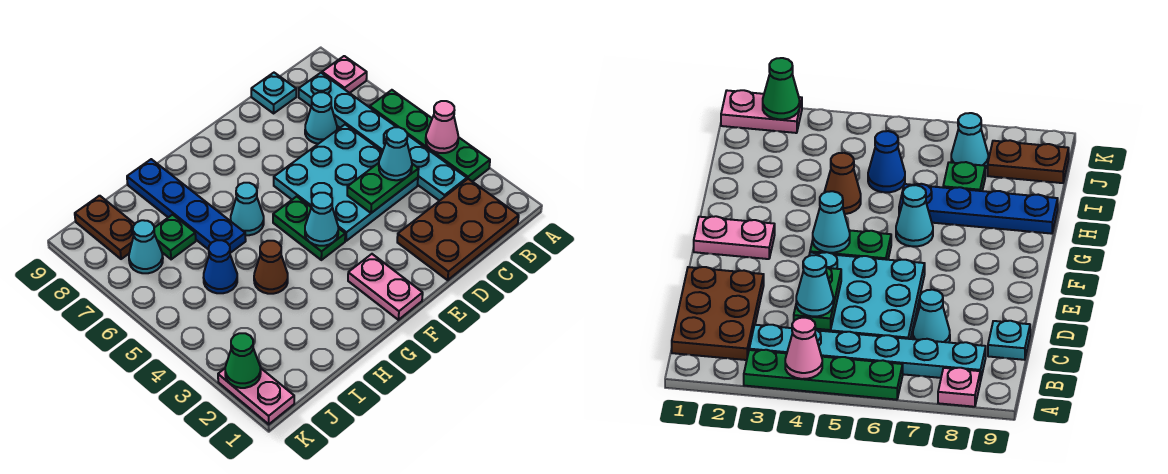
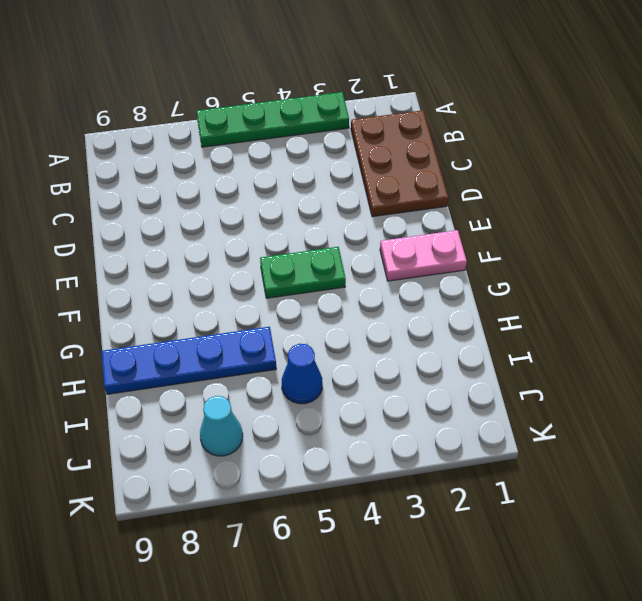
none -> pink plate A8 level 1
none -> cyan plate B3:B8 level 1
none -> cyan plate C4:E6 level 1

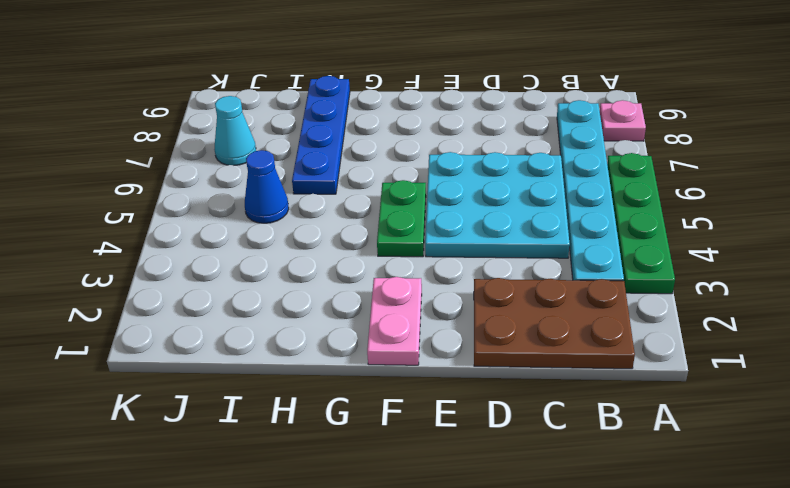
none -> cyan cone C7 level 1
none -> cyan plate C9 level 1
none -> cyan cone G6 level 1

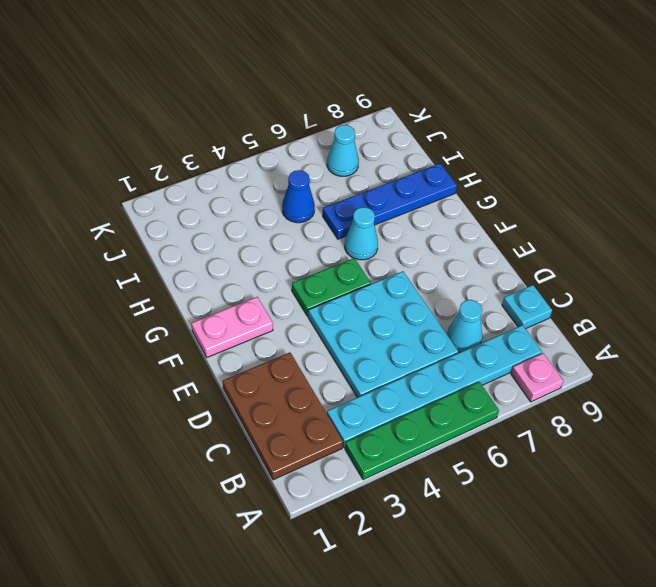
none -> brown cone H4 level 1
none -> green plate I7 level 1
none -> brown plate J8:J9 level 1

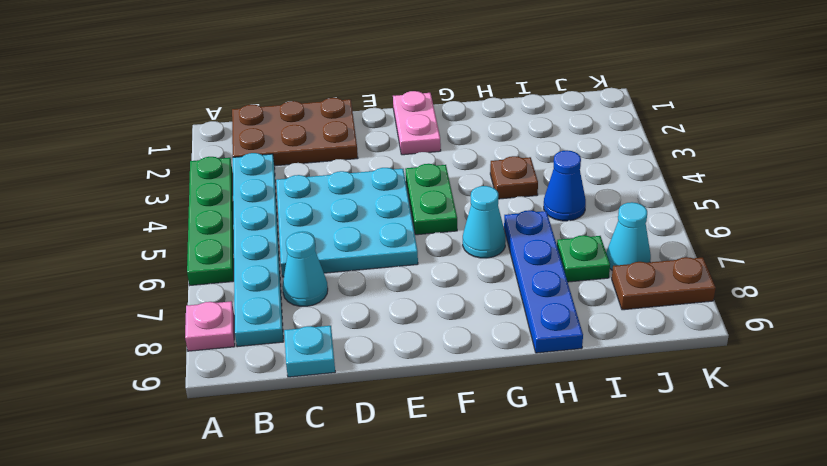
brown plate H4 level 1 -> brown cone H4 level 1
brown plate J8:K8 level 1 -> brown plate J8:J9 level 1
none -> pink plate K1:K2 level 1
none -> pink cone A4 level 2
none -> green plate C4:D4 level 2

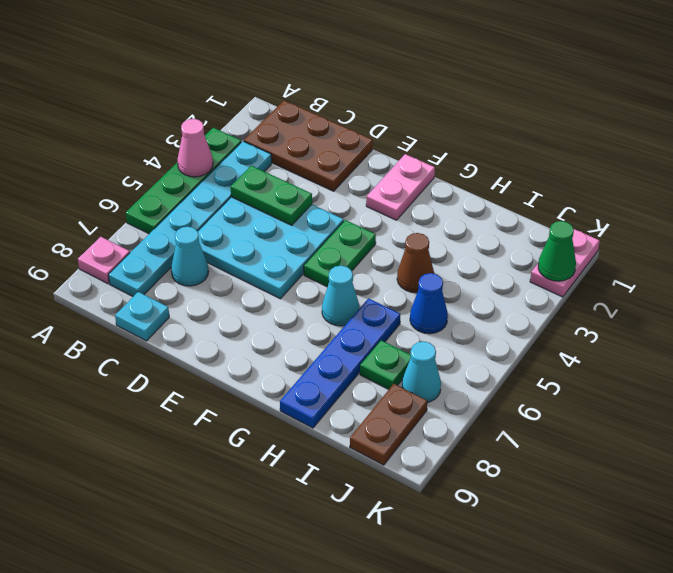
none -> cyan cone F4 level 2
none -> cyan cone C4 level 3

